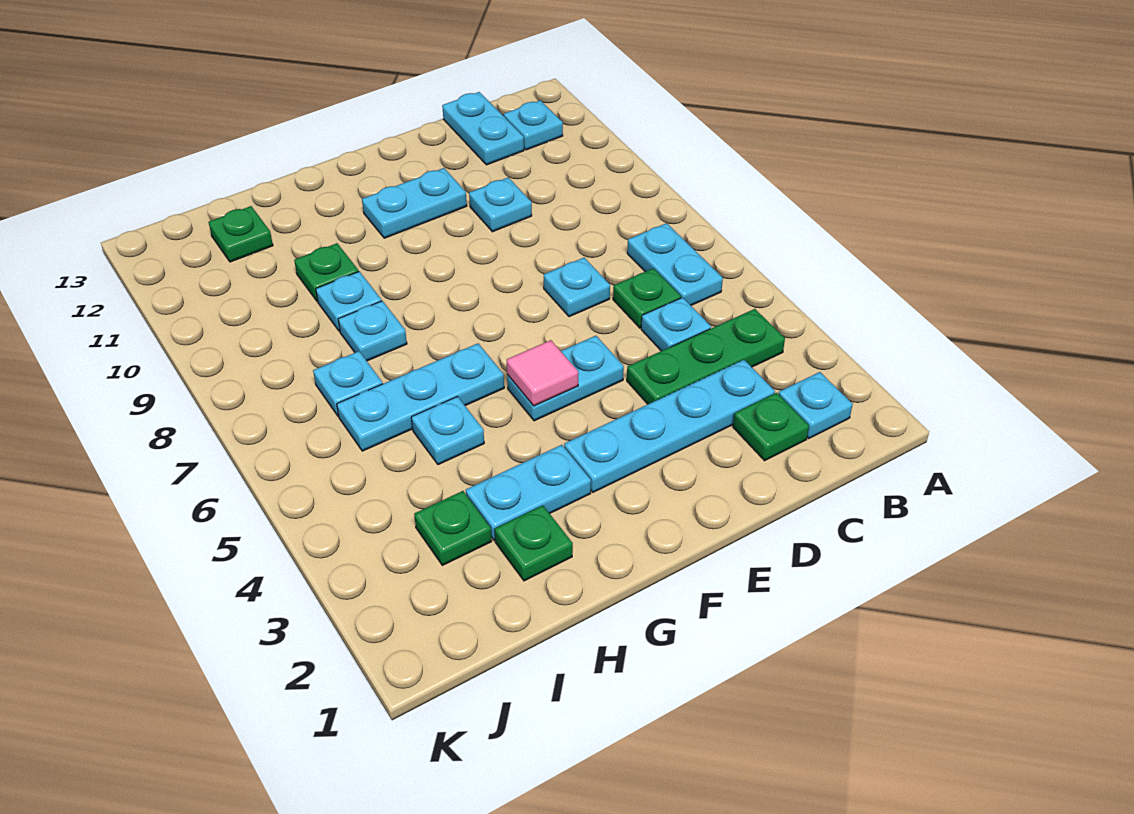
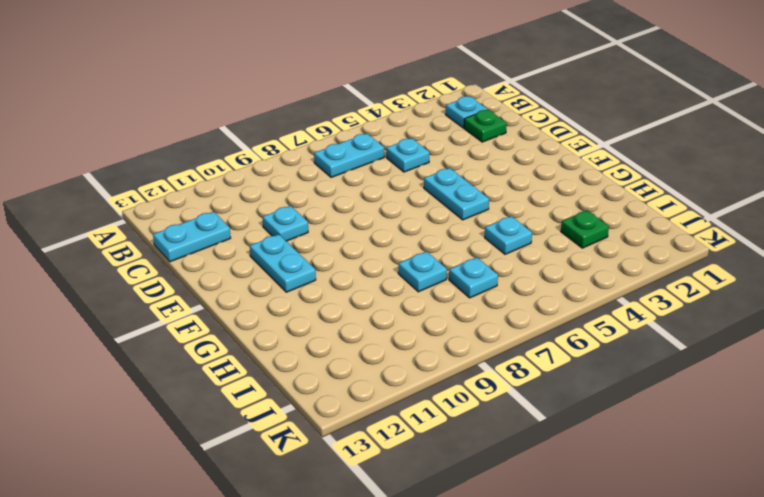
none -> green plate B4:D4 level 1
none -> cyan plate B12 level 1
none -> cyan plate C3:F3 level 1

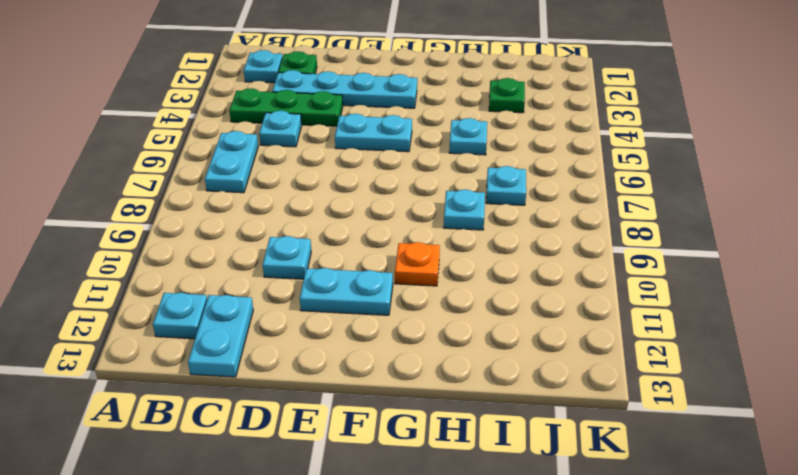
orange plate G10 level 1 -> none
none -> green plate C6 level 1
none -> cyan plate D7 level 1
none -> cyan plate G3:H3 level 1

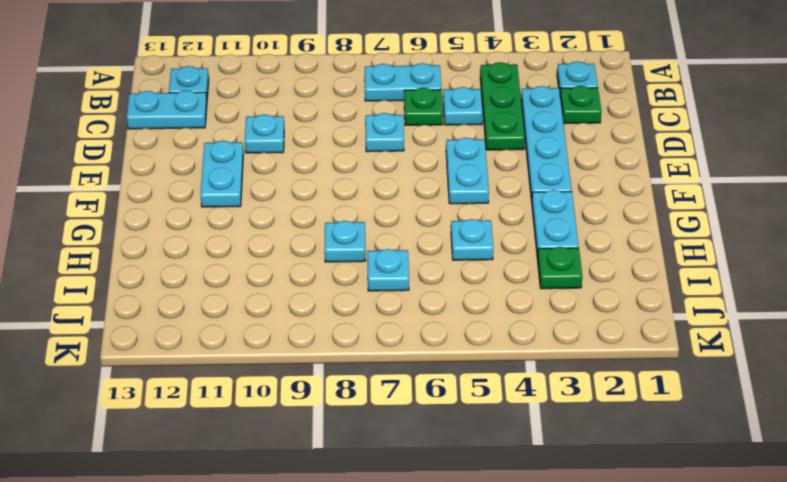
none -> cyan plate G6:I6 level 1
none -> green plate H2 level 1
none -> cyan plate H9 level 1

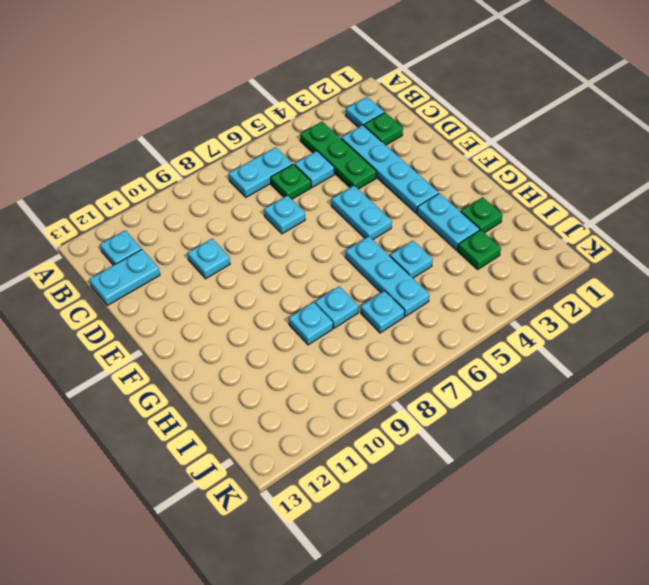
none -> cyan plate E11:F11 level 1
none -> green plate H10 level 1
none -> green plate I12 level 1

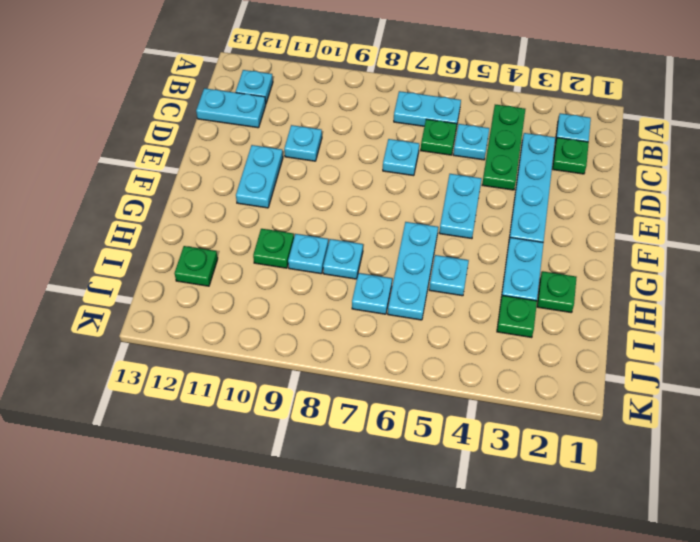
none -> pink tile F5 level 2

